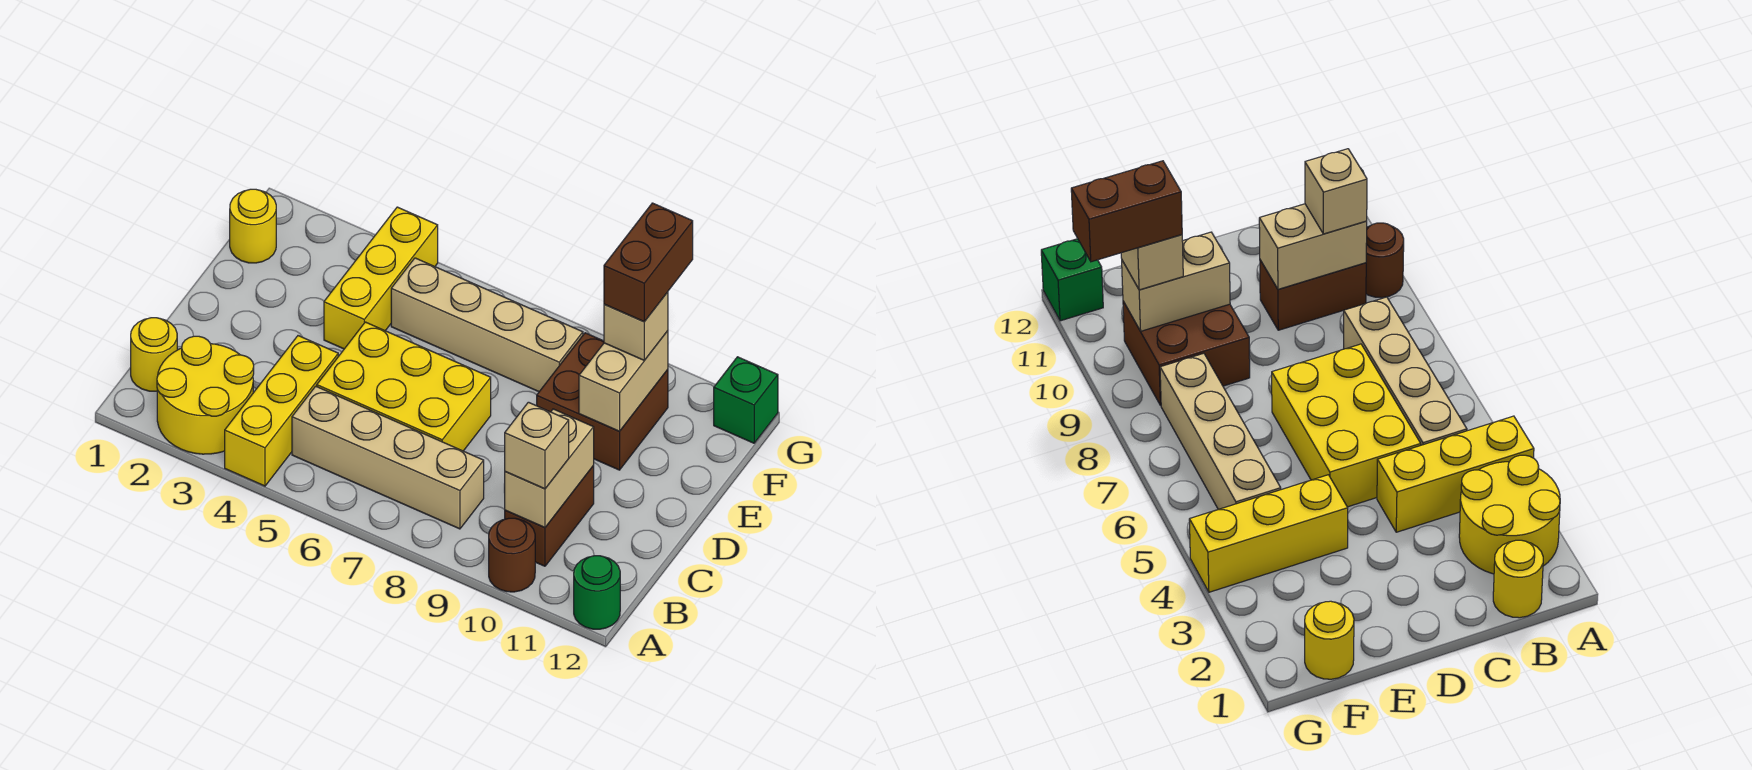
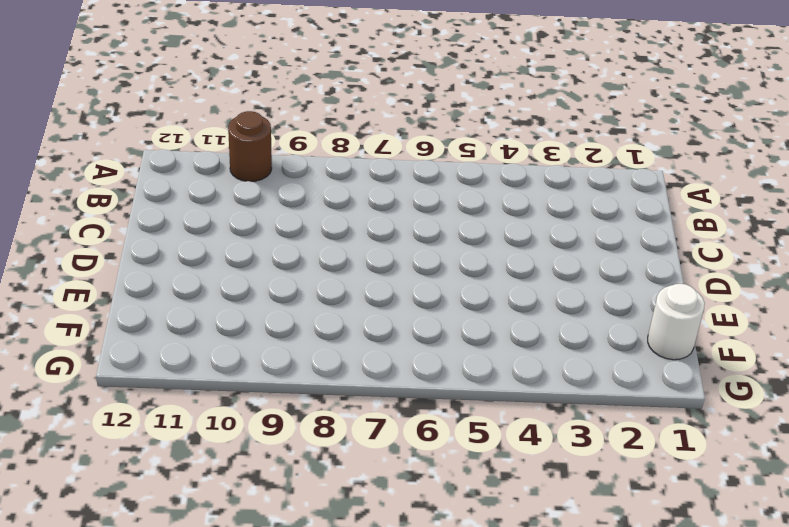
white round brick F1 level 1 -> yellow round brick F1 level 1
none -> yellow round brick A2:B3 level 1
none -> yellow brick A4:C4 level 1
none -> green round brick A12 level 1

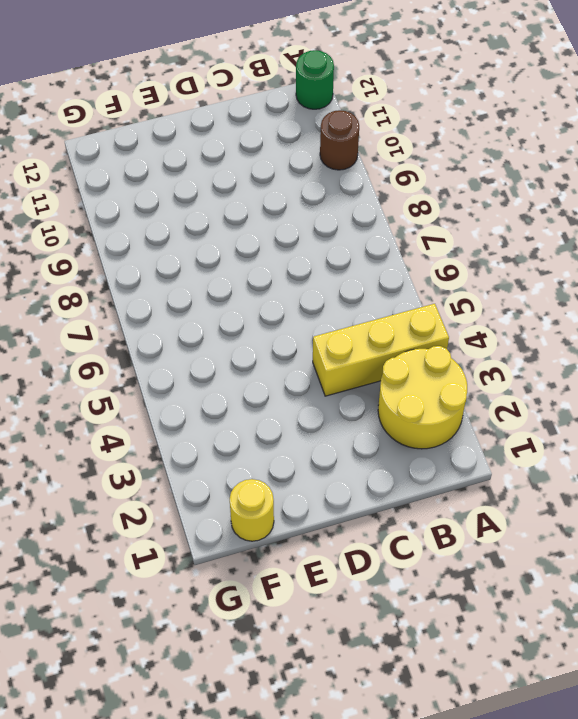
none -> yellow round brick B1 level 1
none -> tan brick B5:B8 level 1
none -> brown brick B10:C10 level 1

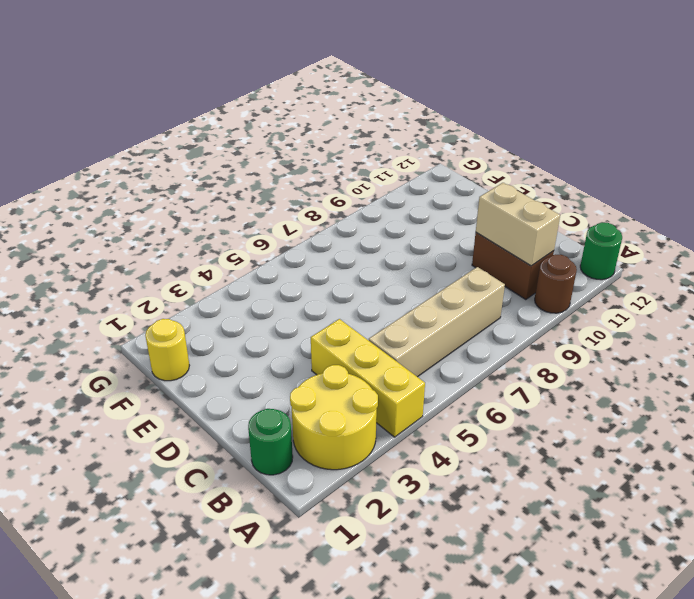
green round brick B1 level 1 -> yellow round brick B1 level 1
none -> yellow brick C5:D7 level 1
none -> yellow brick E4:G4 level 1
none -> brown brick E9:F10 level 1

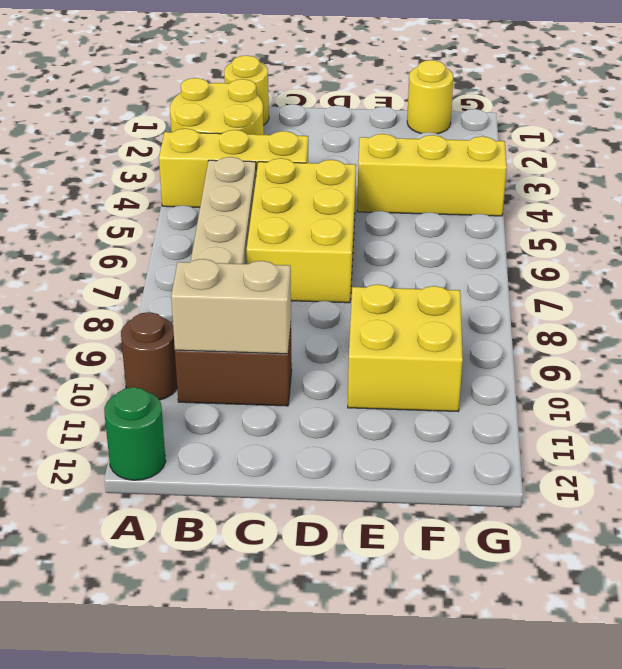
yellow brick E9:F10 level 1 -> brown brick E9:F10 level 1
none -> tan brick F5:F8 level 1
none -> green brick G12 level 1
none -> tan brick E10:F10 level 2

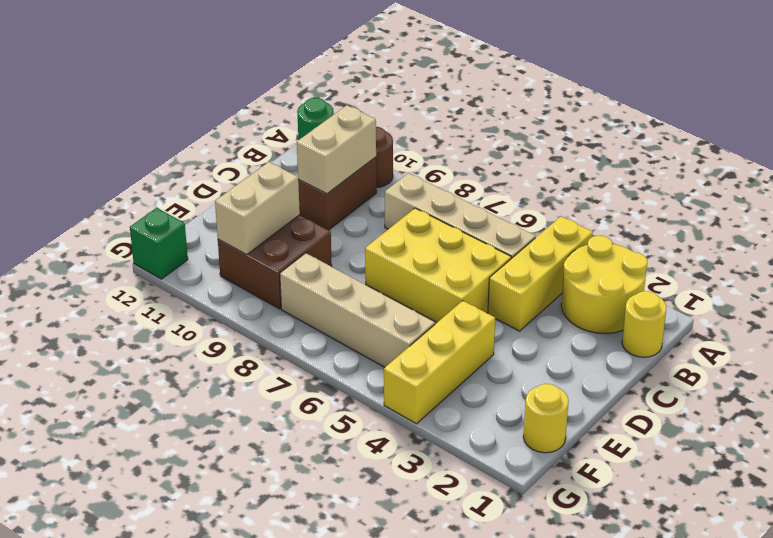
none -> tan brick B10 level 3
none -> tan brick F10 level 3
none -> brown brick F10:G10 level 4

